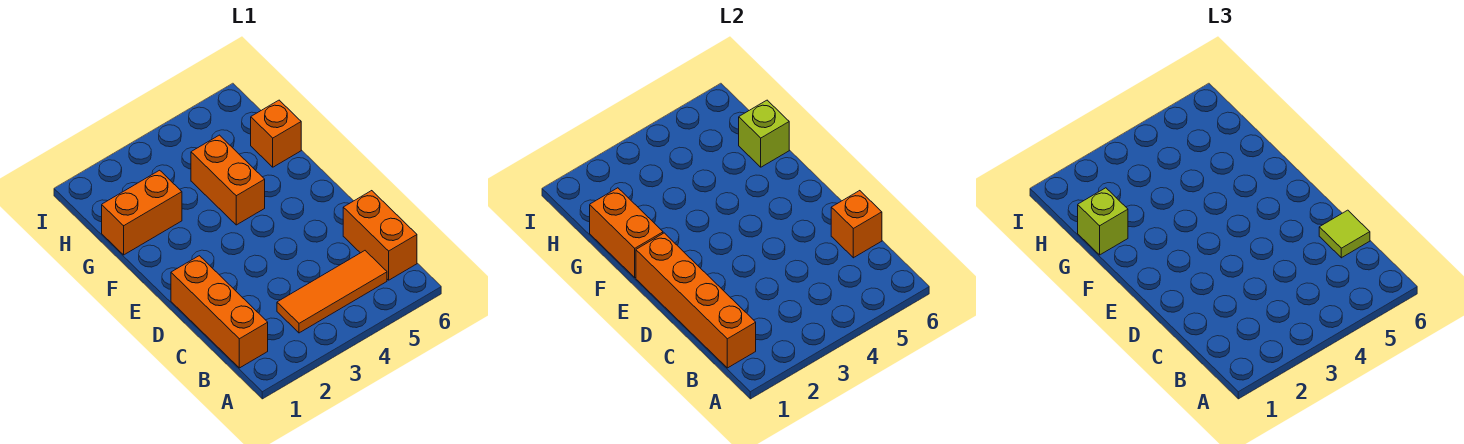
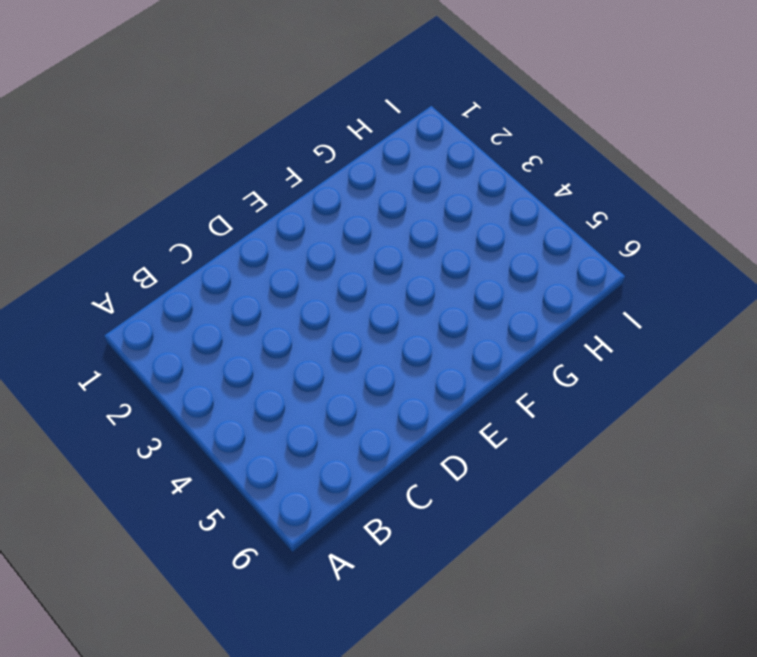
none -> orange brick B1:D1 level 1
none -> orange tile B3:B5 level 1
none -> orange brick B6:C6 level 1

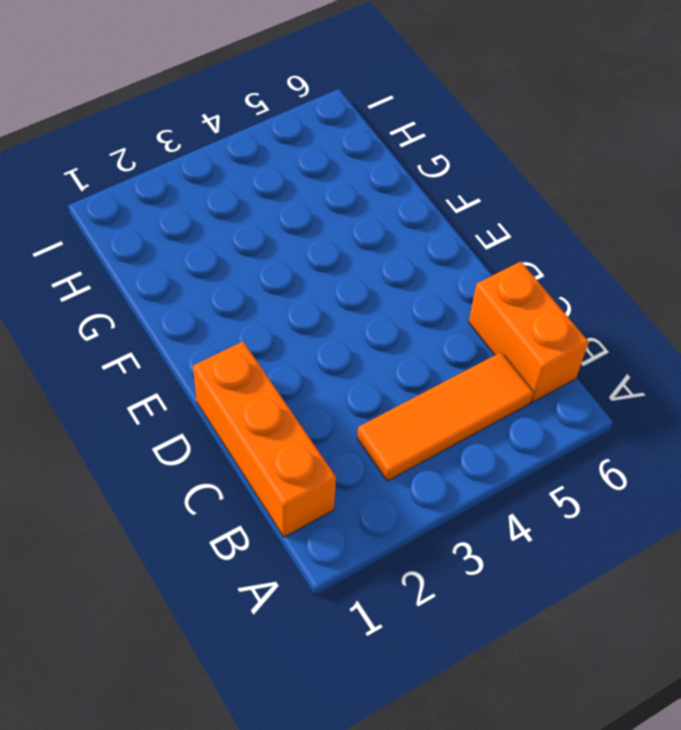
none -> orange brick F4:G4 level 1
none -> orange brick G1:G2 level 1
none -> orange brick G6 level 1

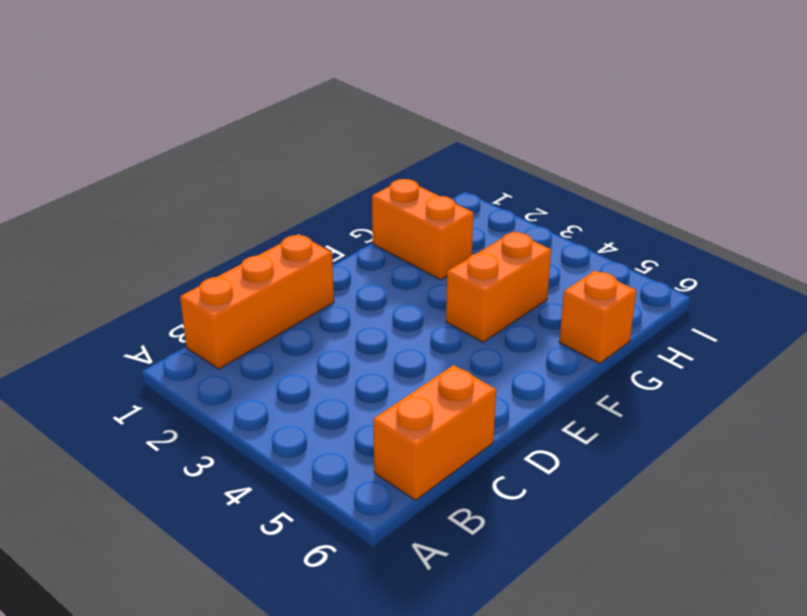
none -> orange tile B3:B5 level 1
none -> orange brick B1:E1 level 2
none -> orange brick C6 level 2

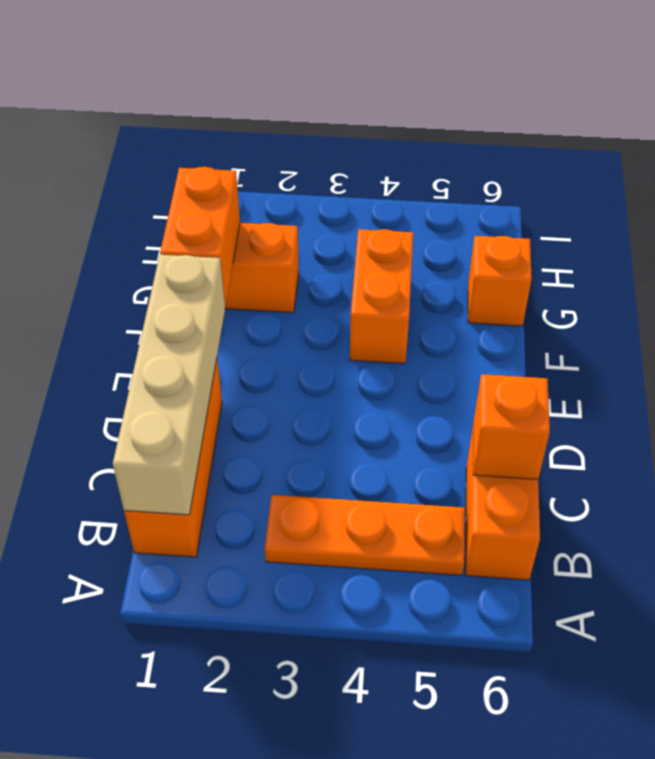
tan brick B1:E1 level 2 -> orange brick B1:E1 level 2
orange plate B3:B5 level 1 -> orange tile B3:B5 level 1
none -> lime brick G6 level 2
none -> lime tile C6 level 3
none -> lime brick G1 level 3

